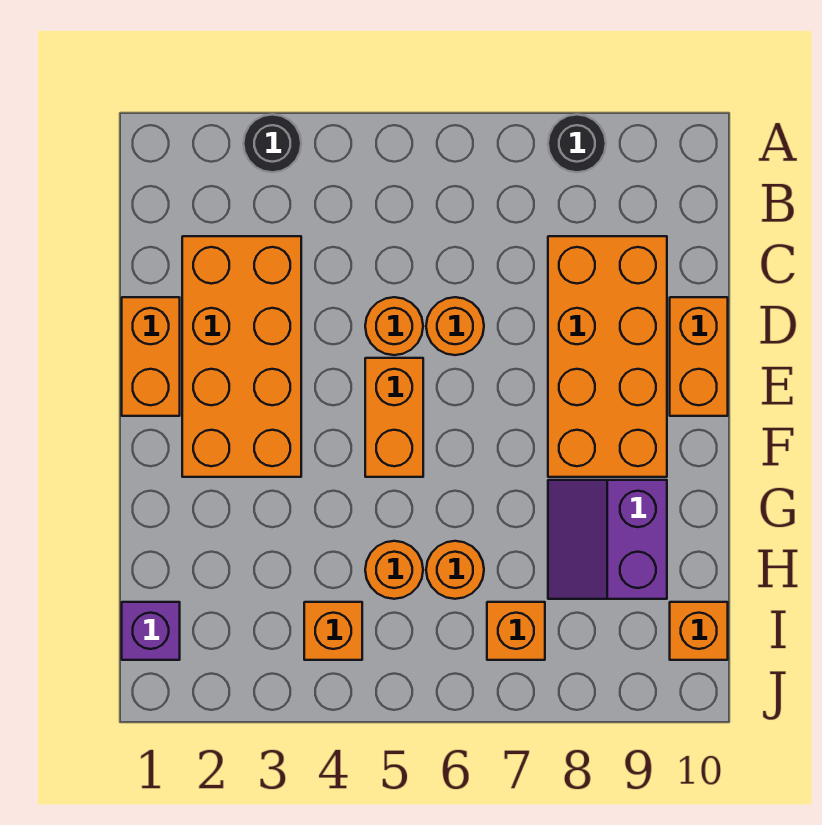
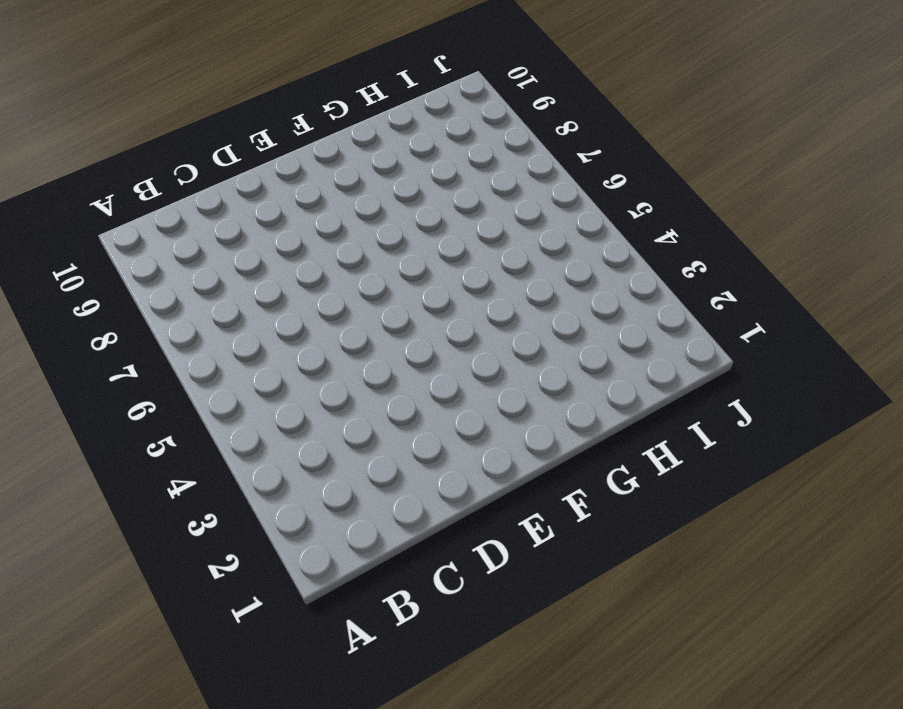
none -> black round brick A3 level 1
none -> black round brick A8 level 1
none -> orange brick C2:F3 level 1

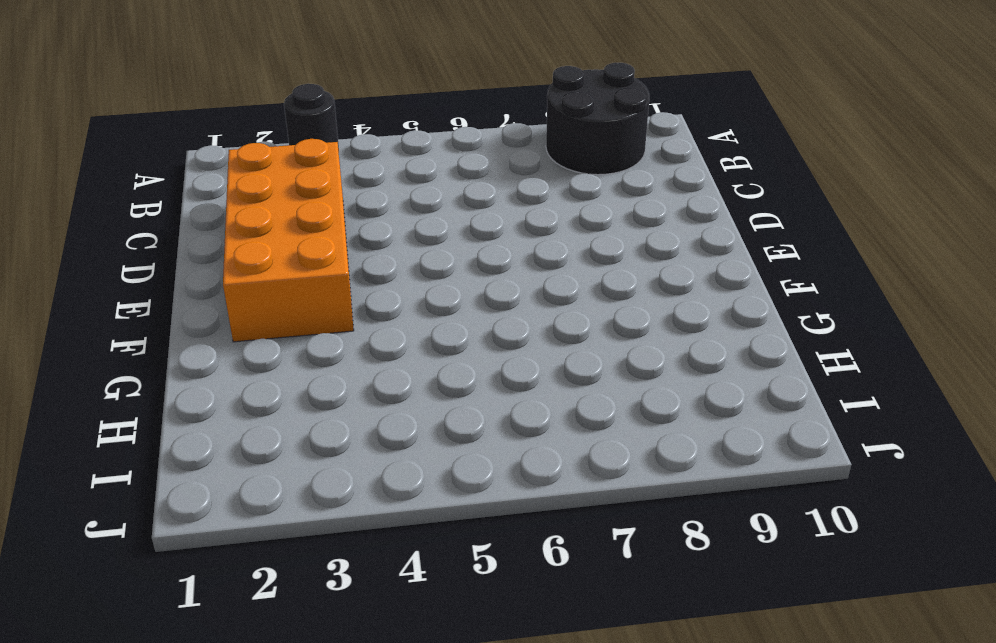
black round brick A8:B9 level 1 -> black round brick A8 level 1
none -> orange brick C8:F9 level 1
none -> orange brick D1:E1 level 1
none -> orange round brick D5 level 1

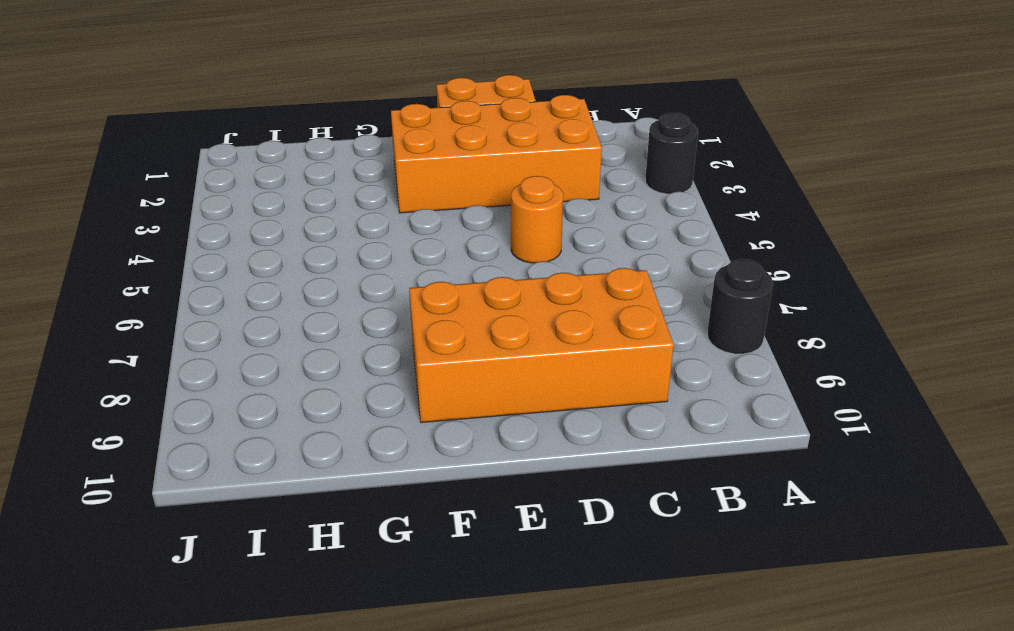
none -> orange round brick D6 level 1
none -> orange brick D10:E10 level 1
none -> orange brick E5:F5 level 1

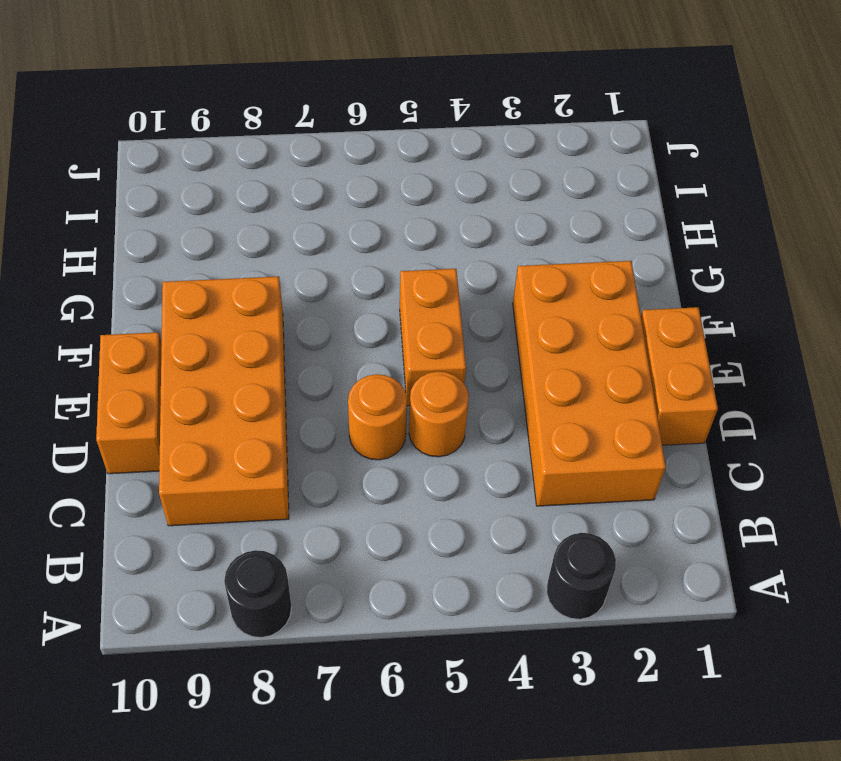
none -> purple slope G8:H9 level 1 top 9
none -> orange round brick H5 level 1
none -> orange round brick H6 level 1

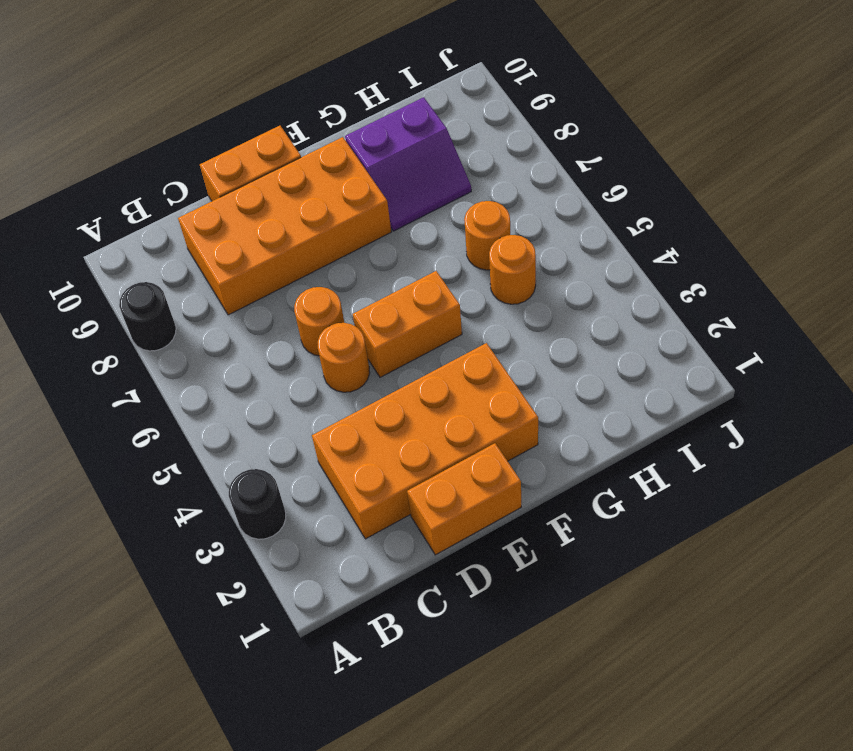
none -> purple brick I1 level 1
none -> orange brick I4 level 1
none -> orange brick I7 level 1

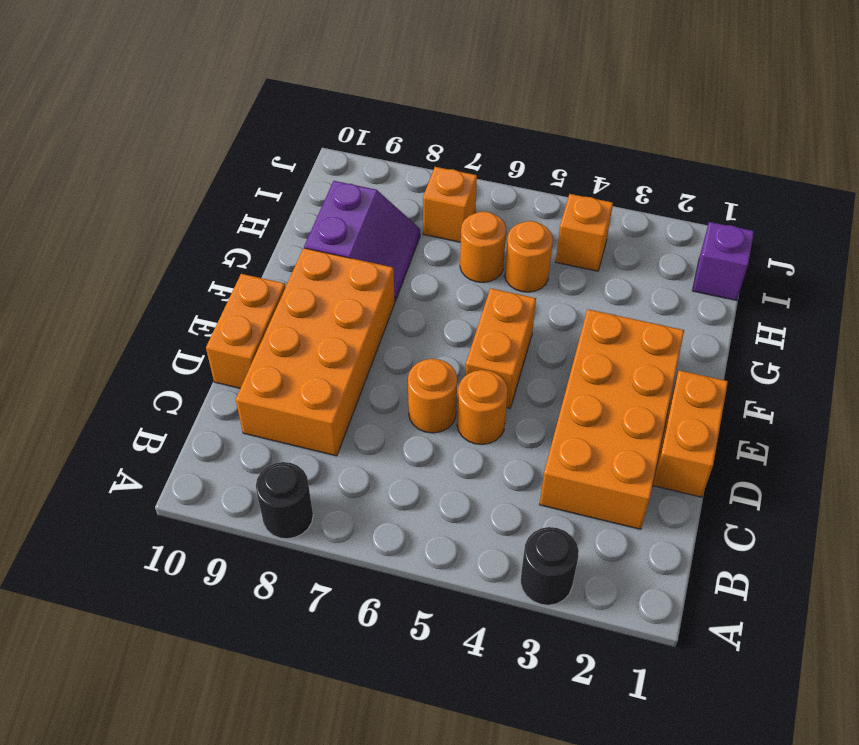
none -> orange brick I10 level 1

